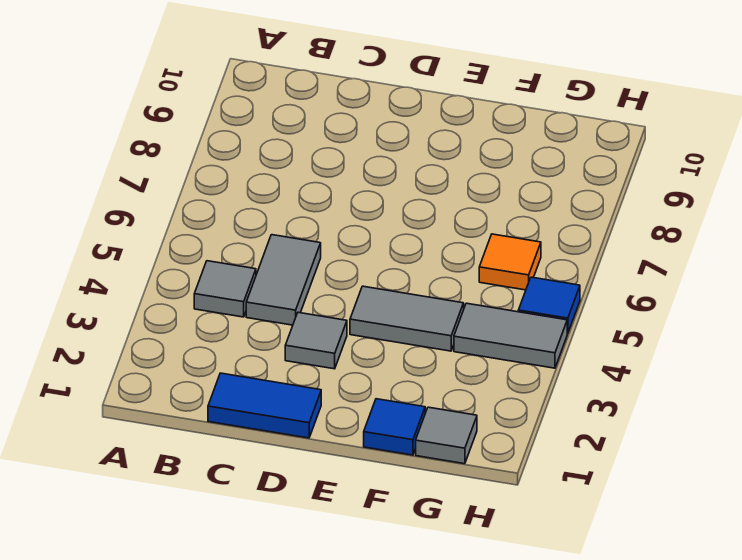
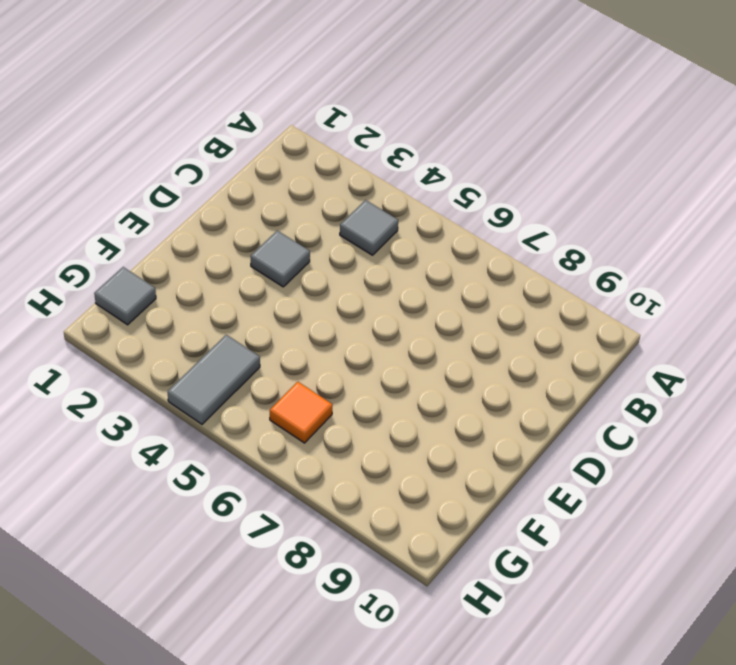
none -> blue tile C1:D1 level 1
none -> grey tile C4:C5 level 1

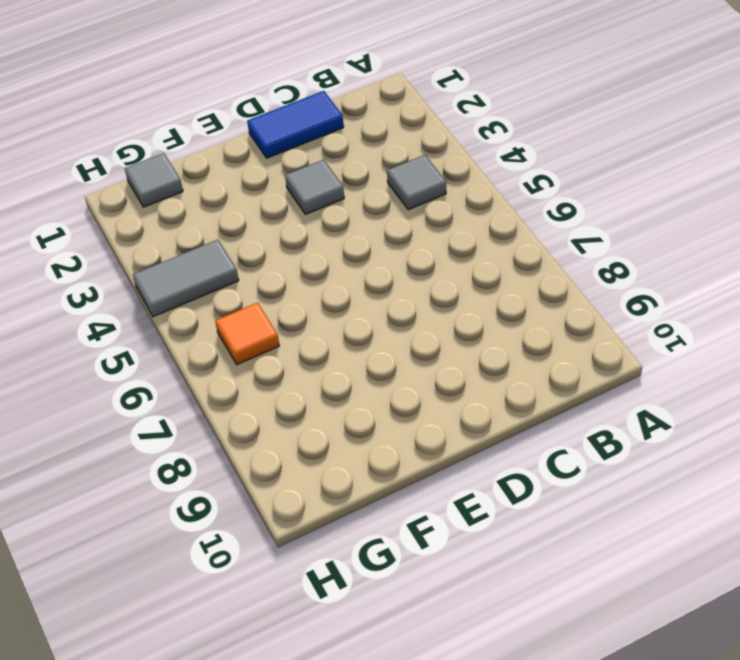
none -> grey tile C4:C5 level 1
none -> grey tile E4:F4 level 1

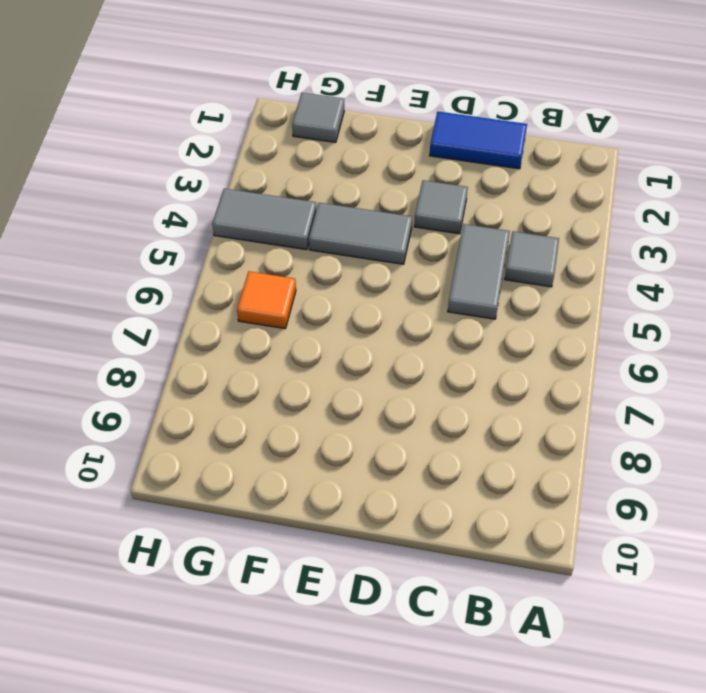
none -> blue tile F1 level 1
none -> blue tile H5 level 1

